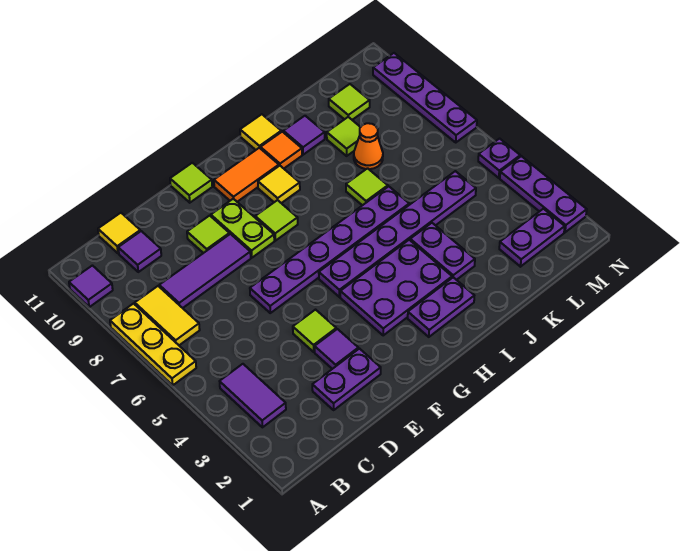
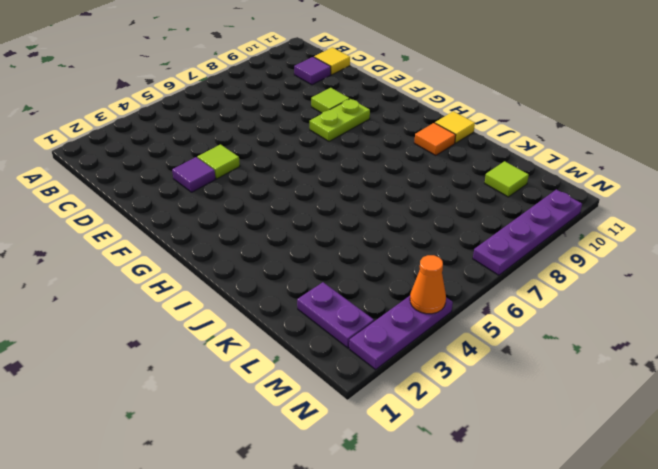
orange cone N4 level 2 -> orange cone K8 level 1
none -> yellow plate A6:A8 level 1
none -> purple tile A10 level 1
none -> purple tile B3:B4 level 1
none -> yellow tile B7:B8 level 1

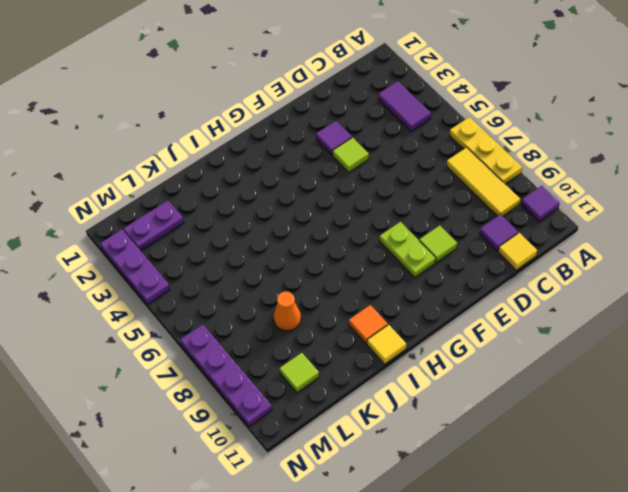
yellow tile B7:B9 level 1 -> yellow tile B7:B8 level 1
none -> purple tile C8:E8 level 1
none -> purple plate D2:E2 level 1
none -> purple plate E6:J6 level 1
none -> lime tile F11 level 1

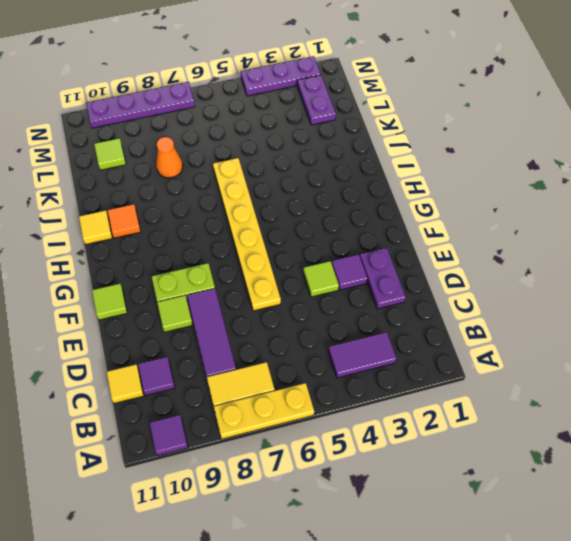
yellow plate E6:J6 level 1 -> purple plate E6:J6 level 1
none -> purple plate G3:I4 level 1
none -> purple plate G5:L5 level 1
none -> lime tile G8 level 1
none -> orange tile G10:H10 level 1

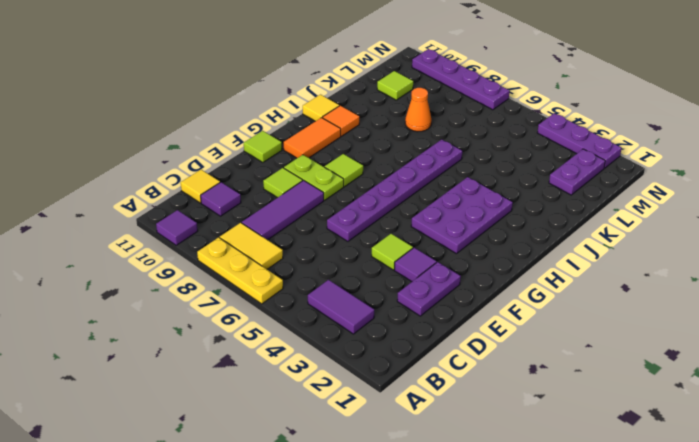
none -> purple plate G5:L5 level 1
none -> purple plate H2:I2 level 1
none -> yellow tile H9 level 1
none -> purple plate J3:J4 level 1

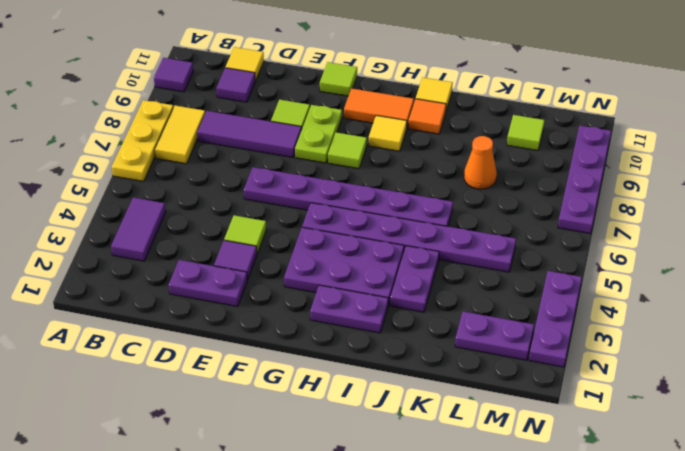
none -> lime tile J7 level 1
none -> purple tile J10 level 1
none -> lime tile K9 level 1
none -> purple plate N5 level 1

